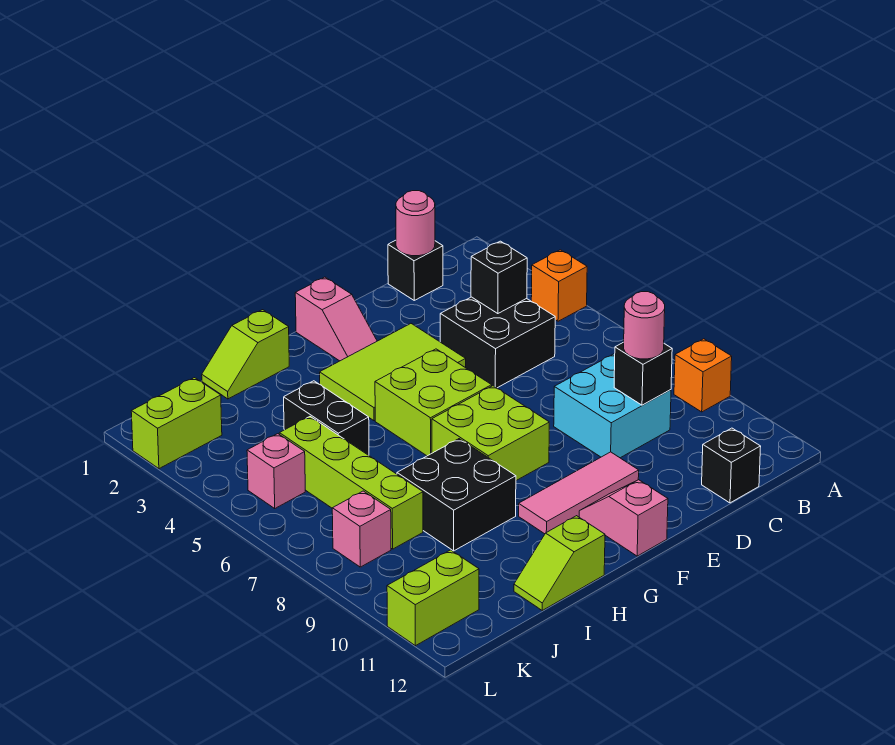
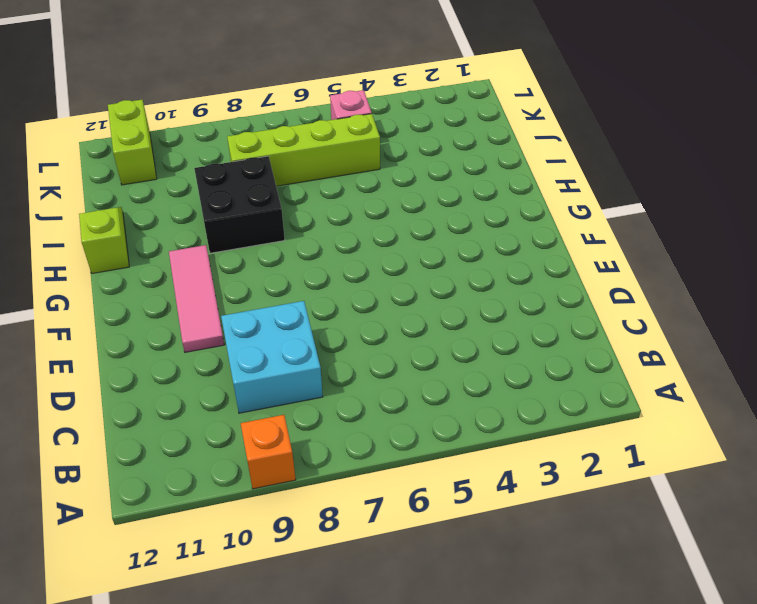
none -> orange brick A4 level 1
none -> black brick C1 level 1
none -> black brick C4:D5 level 1

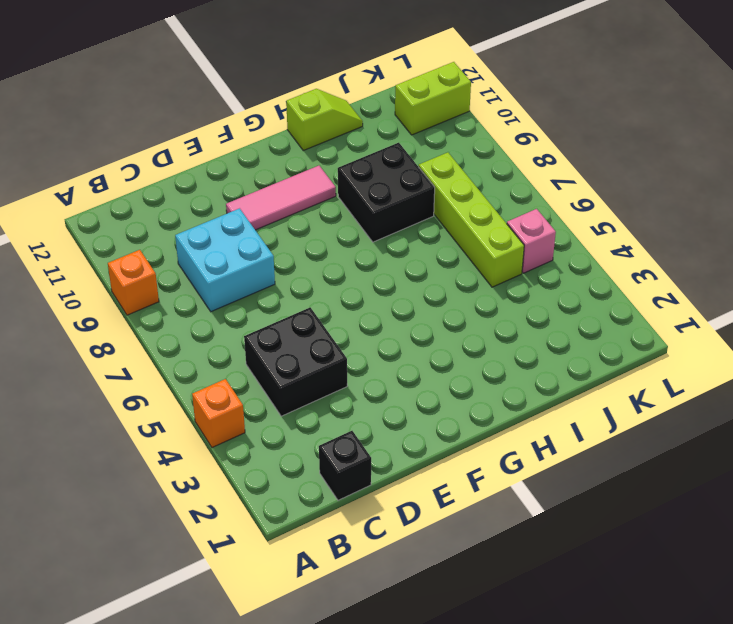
none -> black brick C12 level 1
none -> lime tile E3:G4 level 1
none -> pink slope F1:F2 level 1 top 1

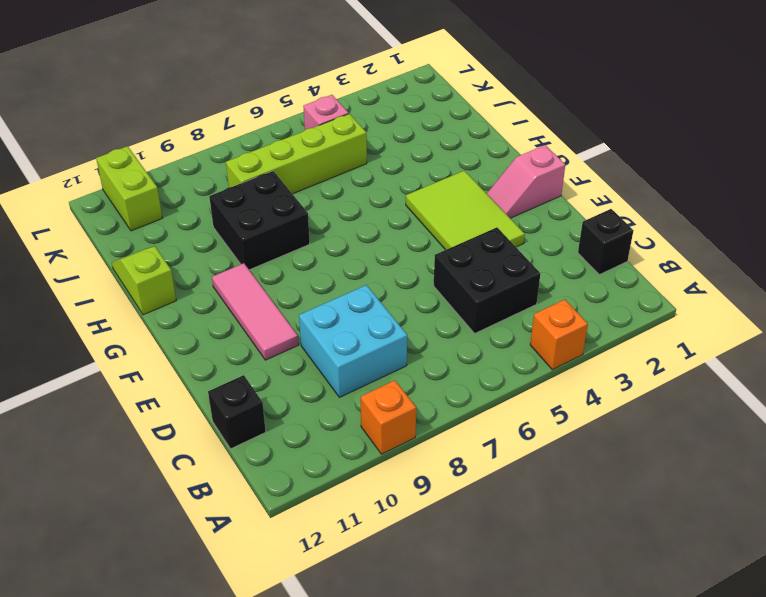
none -> lime brick F5:G6 level 1
none -> lime brick F7:G8 level 1
none -> pink slope F11:F12 level 1 top 12

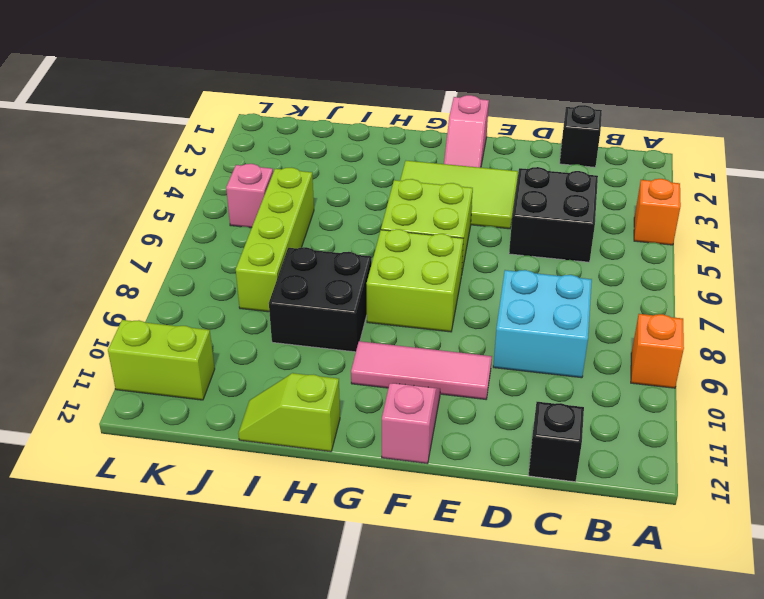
none -> lime slope H1:I1 level 1 top H
none -> black brick I4:I5 level 1
none -> lime brick K2:L2 level 1

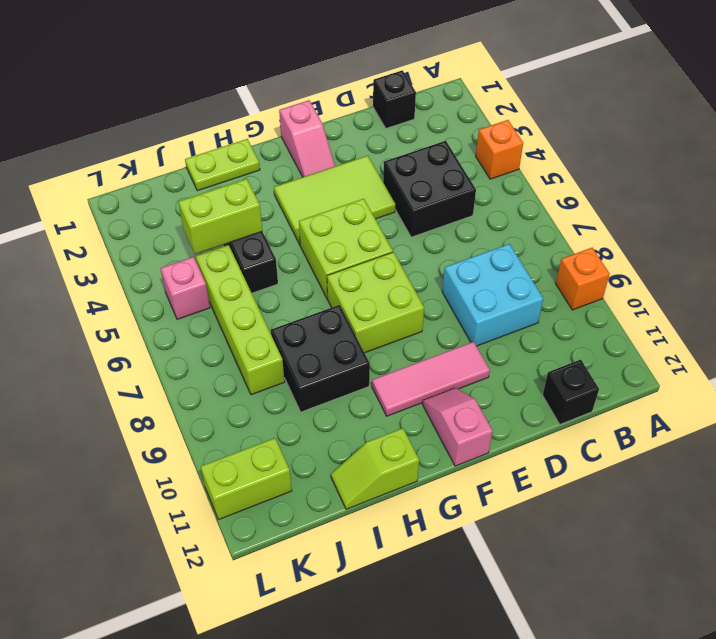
lime plate H1:I1 level 1 -> lime slope H1:I1 level 1 top H
lime brick I4:J4 level 2 -> lime brick K2:L2 level 1
none -> pink brick K8 level 1
none -> pink round brick C1 level 2
none -> black brick C4 level 2

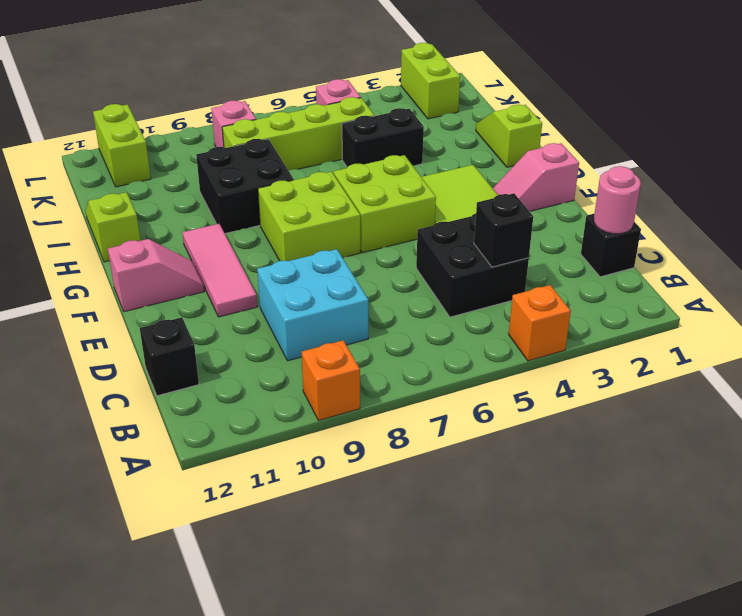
none -> black brick C9 level 2
none -> pink round brick C9 level 3

